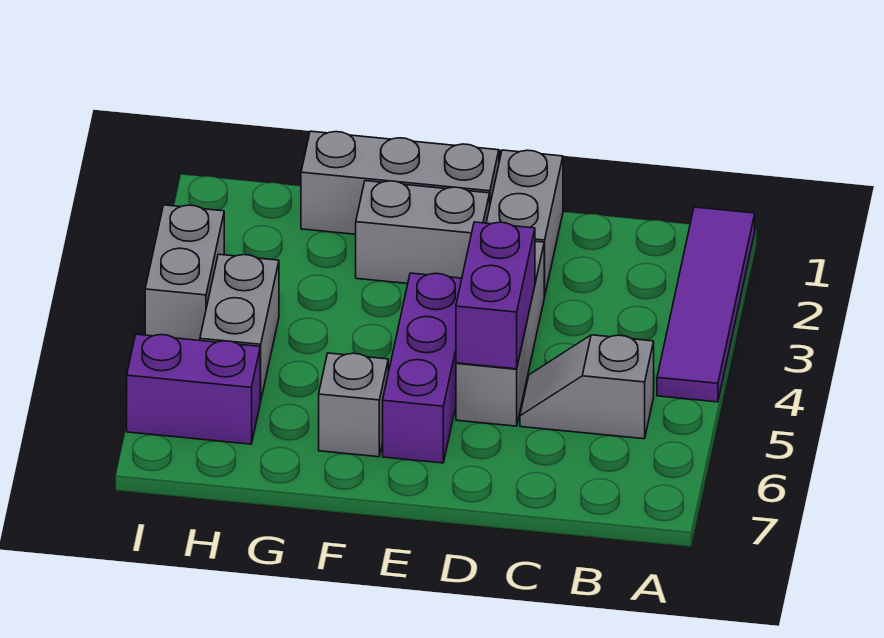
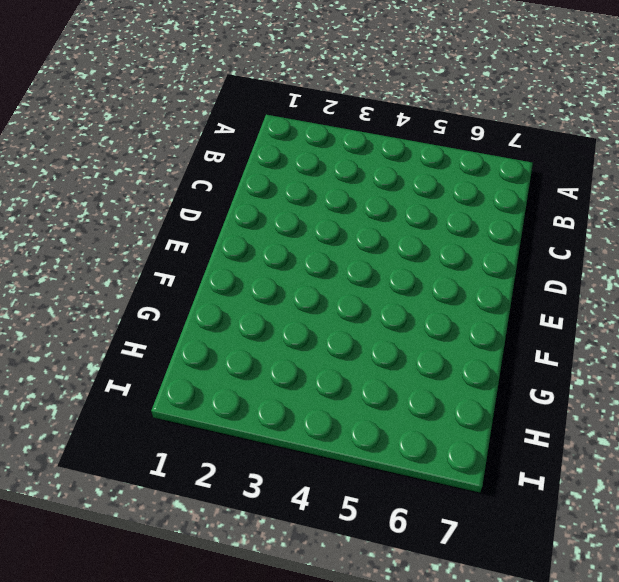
none -> purple tile A1:A4 level 1
none -> grey slope B5:C5 level 1 top B
none -> grey brick D1:D2 level 1

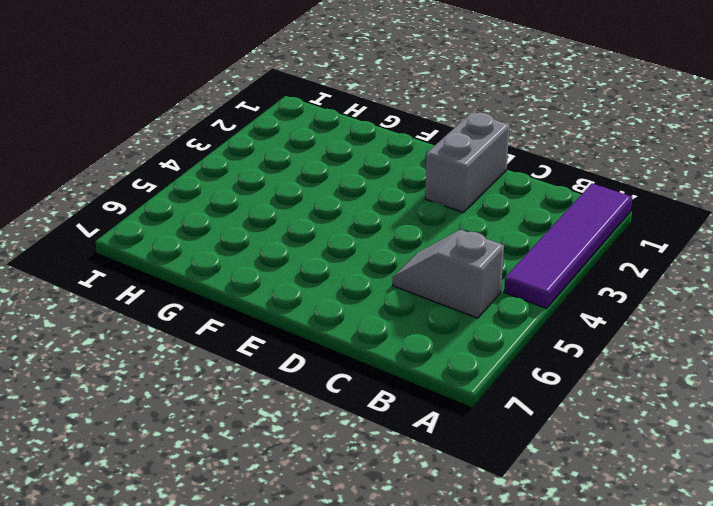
none -> grey brick D3:D5 level 1
none -> grey brick E1:G1 level 1
none -> grey brick E2:F2 level 1

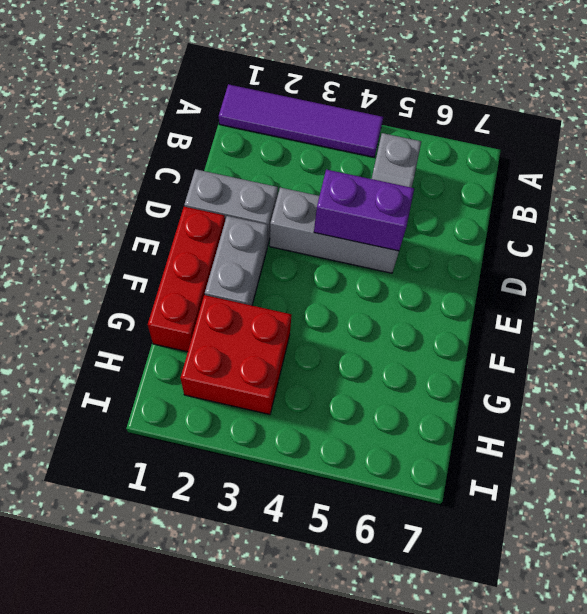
red brick E1:G1 level 1 -> grey brick E1:G1 level 1
red brick G2:H3 level 1 -> none
none -> purple brick E4:E6 level 1
none -> grey brick F6 level 1
none -> grey brick H4:H5 level 1

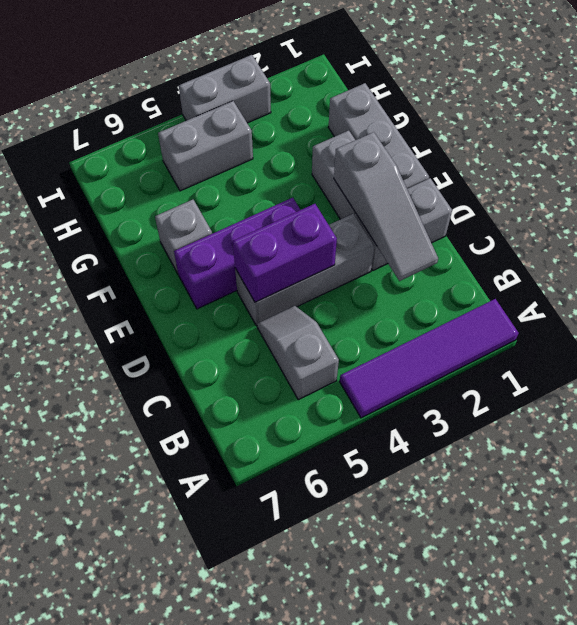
grey slope C2:E2 level 2 top E -> none
none -> purple brick H6:I6 level 1

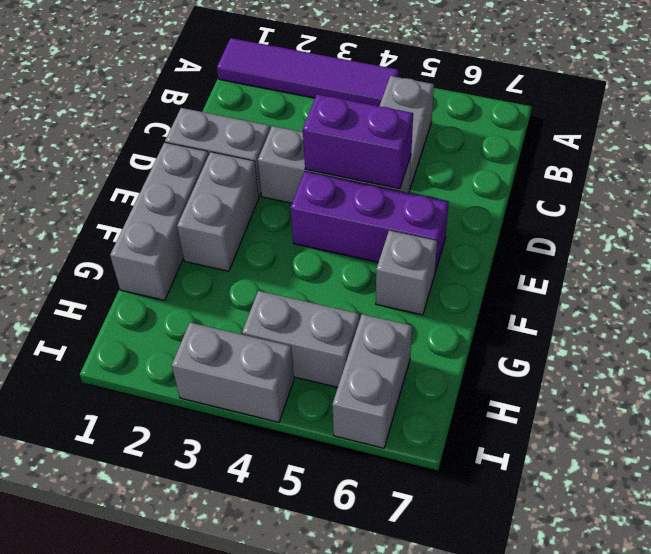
grey brick H6:I6 level 1 -> purple brick H6:I6 level 1

